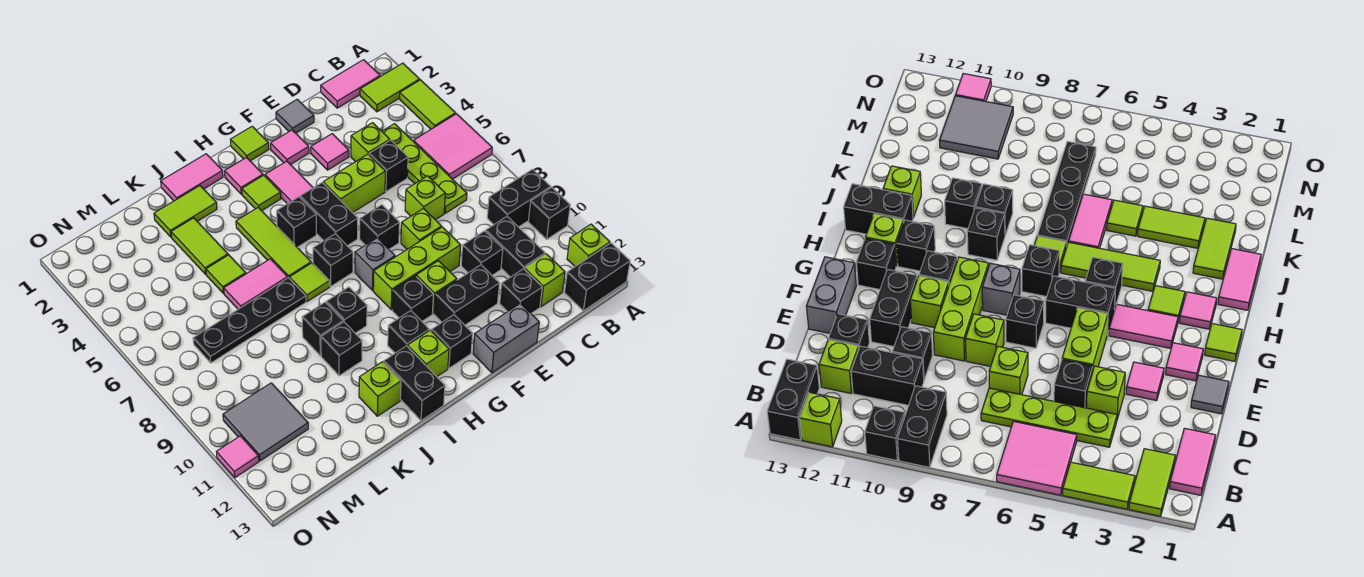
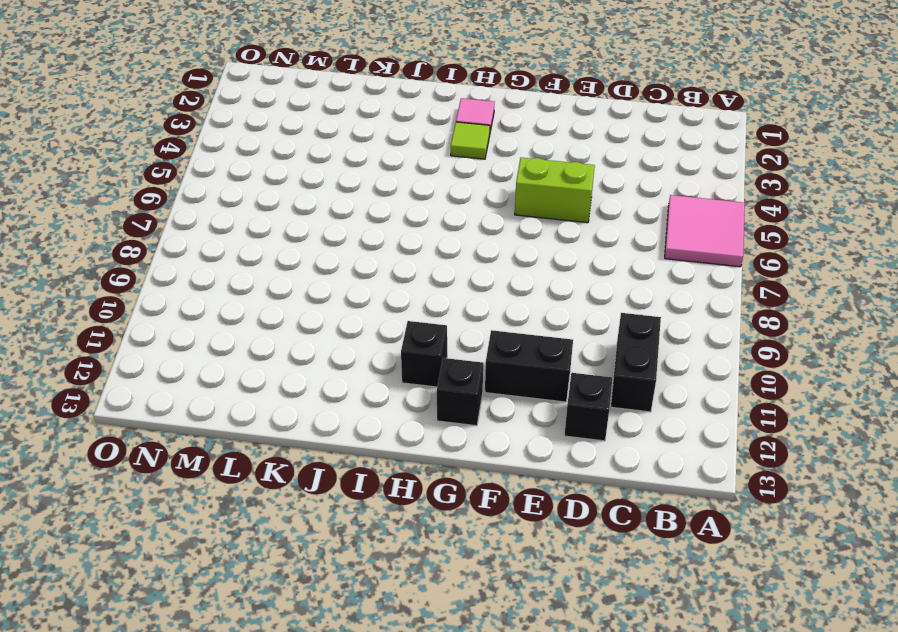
none -> lime tile A2:B2 level 1
none -> lime tile A3:A4 level 1
none -> black brick A9:B9 level 1
none -> black brick A10 level 1

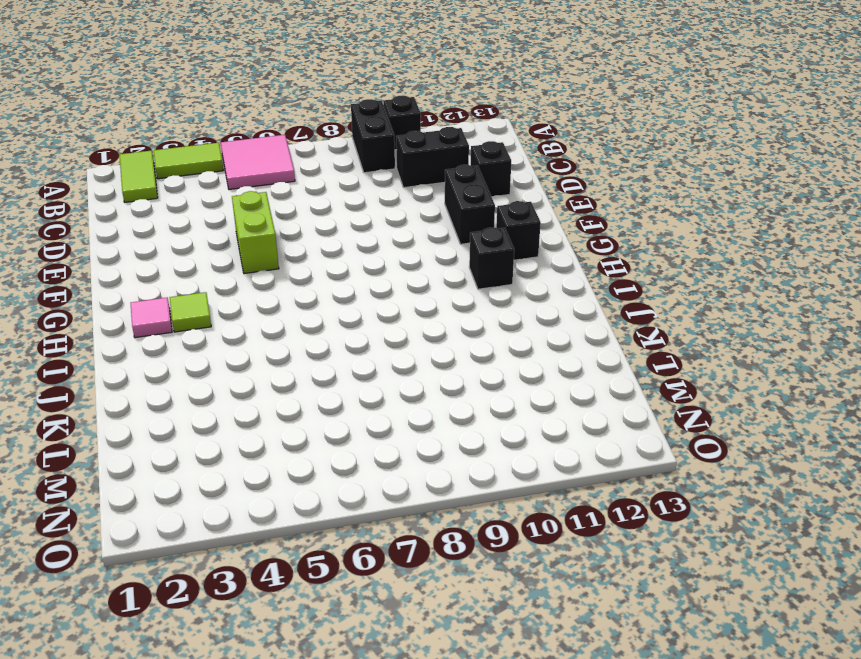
none -> lime brick A12 level 1
none -> black brick A13:B13 level 1
none -> pink tile B1:C1 level 1
none -> lime plate C4:C7 level 1

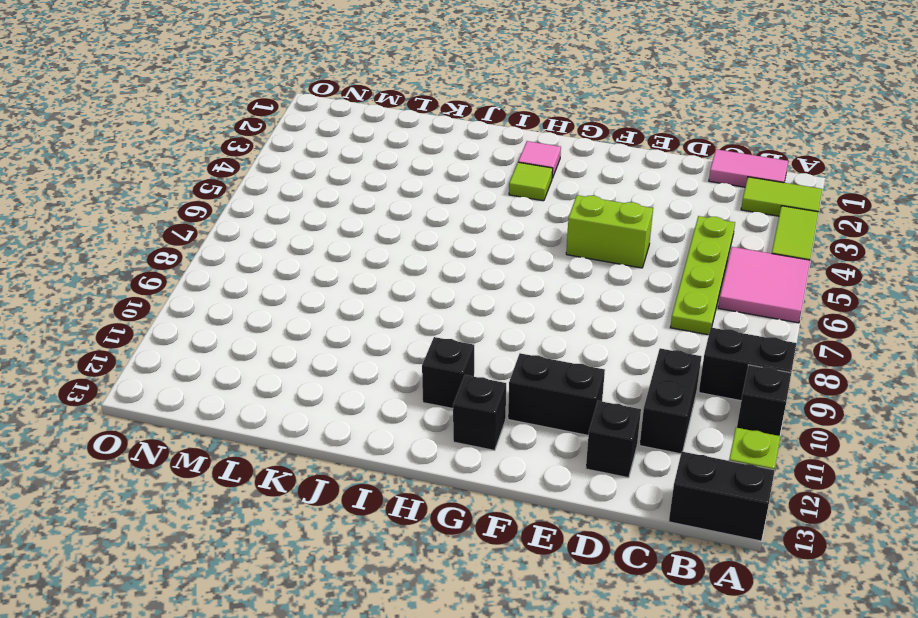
none -> lime brick C12 level 1
none -> lime brick D4 level 1
none -> black brick D5 level 1
none -> lime brick D7 level 1

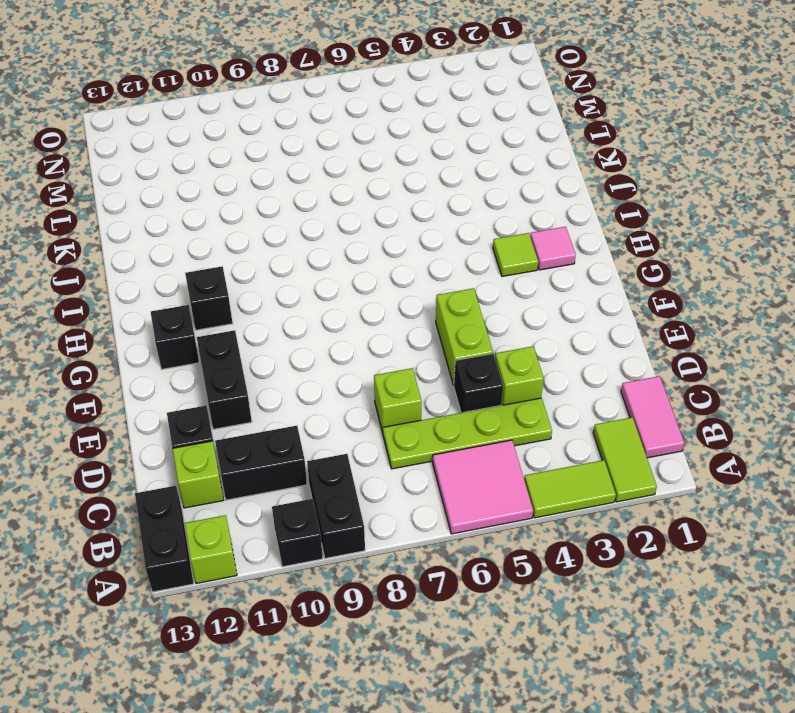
none -> black brick D10 level 1
none -> grey tile E1 level 1
none -> pink tile E3 level 1
none -> lime brick E8 level 1

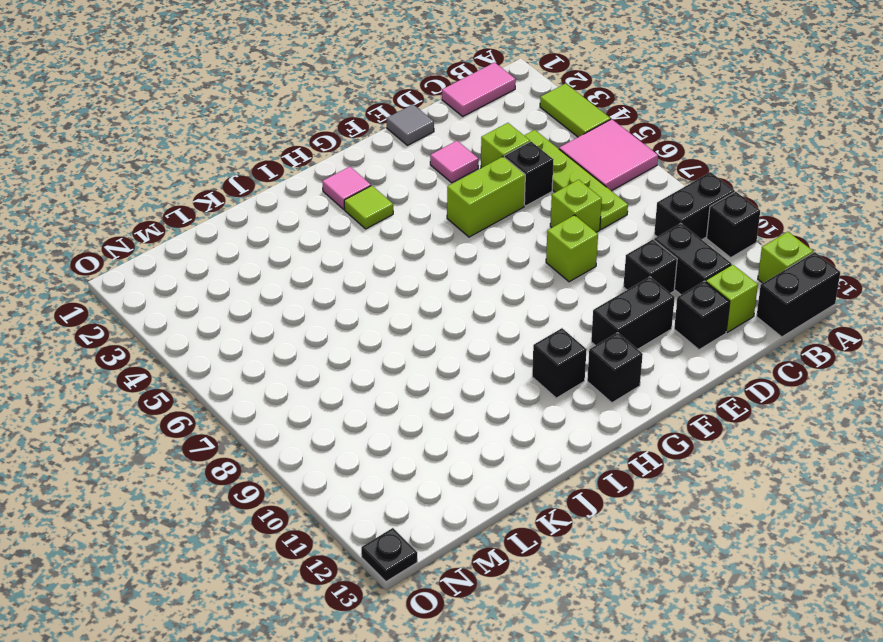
black plate O13 level 1 -> none
none -> lime tile A2:B2 level 1
none -> lime brick E9:G9 level 1
none -> grey brick E13:F13 level 1
none -> pink tile F2 level 1

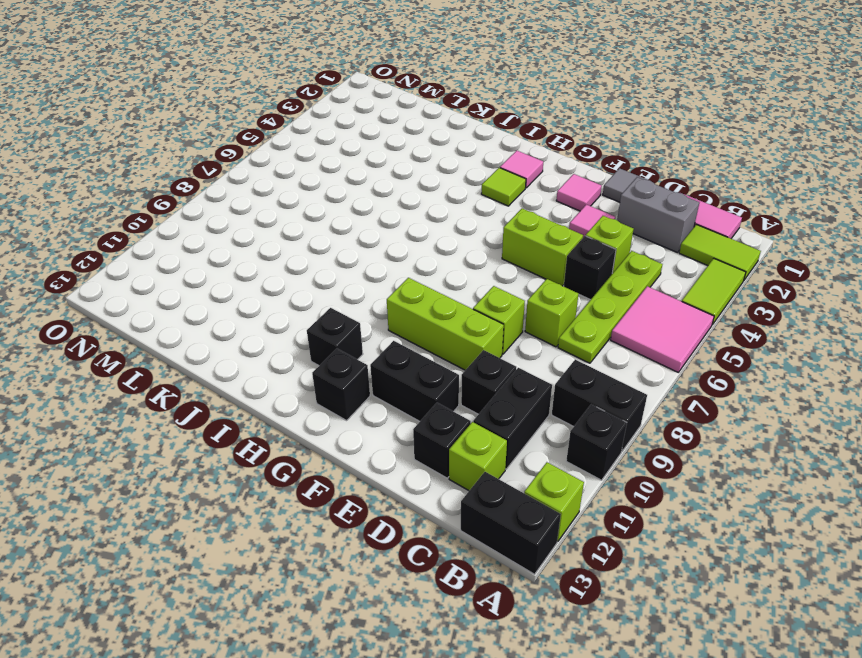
grey brick C2:D2 level 1 -> grey brick E13:F13 level 1
none -> black brick F7 level 1
none -> lime brick F10 level 1
none -> lime tile G1 level 1
none -> pink tile G3:G4 level 1

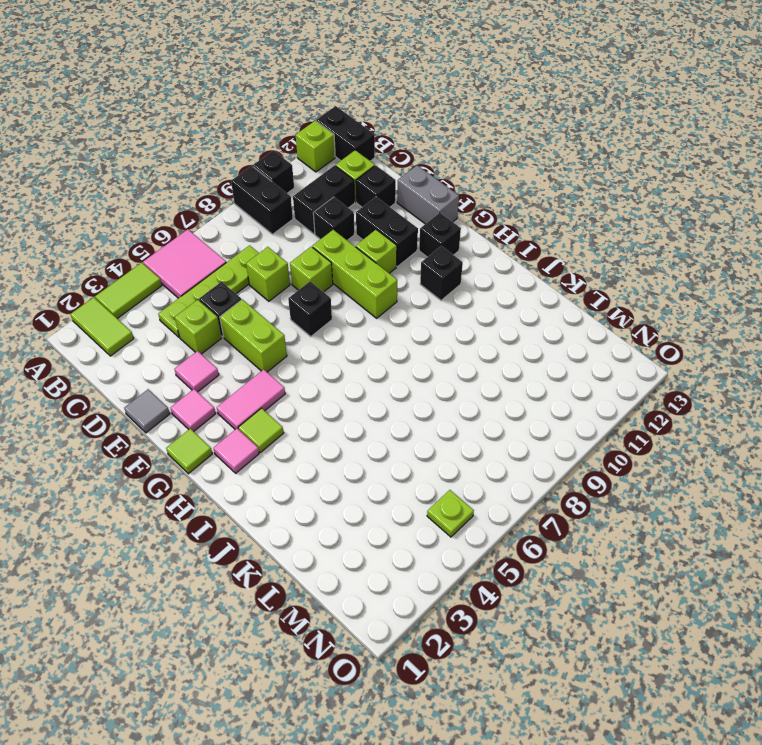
lime plate N5 level 1 -> none
none -> pink tile B1:C1 level 1
none -> black brick G5:G6 level 1
none -> grey brick G8 level 1
none -> black brick G10 level 1

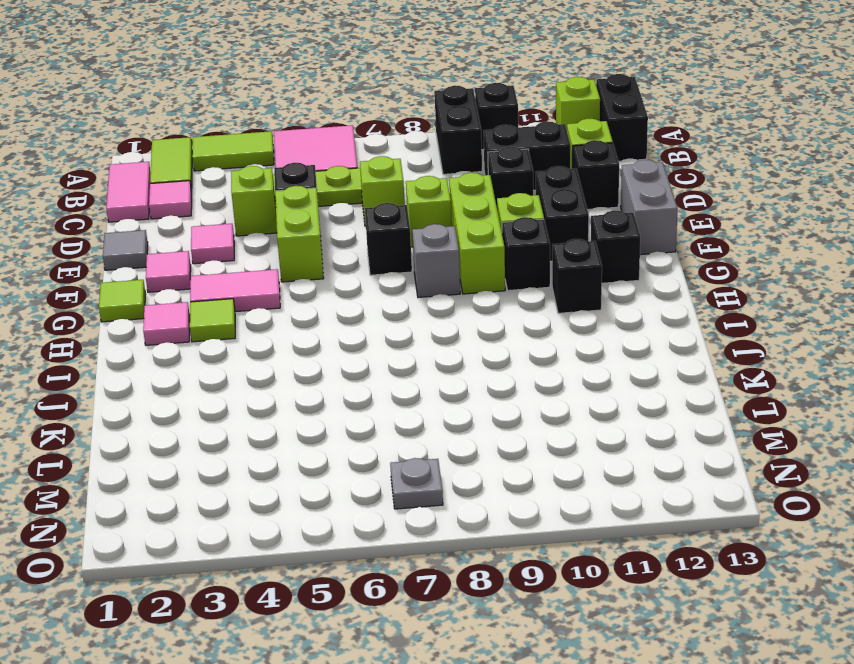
pink tile C2 level 1 -> pink tile O11 level 1
grey plate N7 level 1 -> none
none -> black brick G5:G6 level 1
none -> black brick H5 level 1
none -> black brick H7 level 1
none -> lime brick H12 level 1

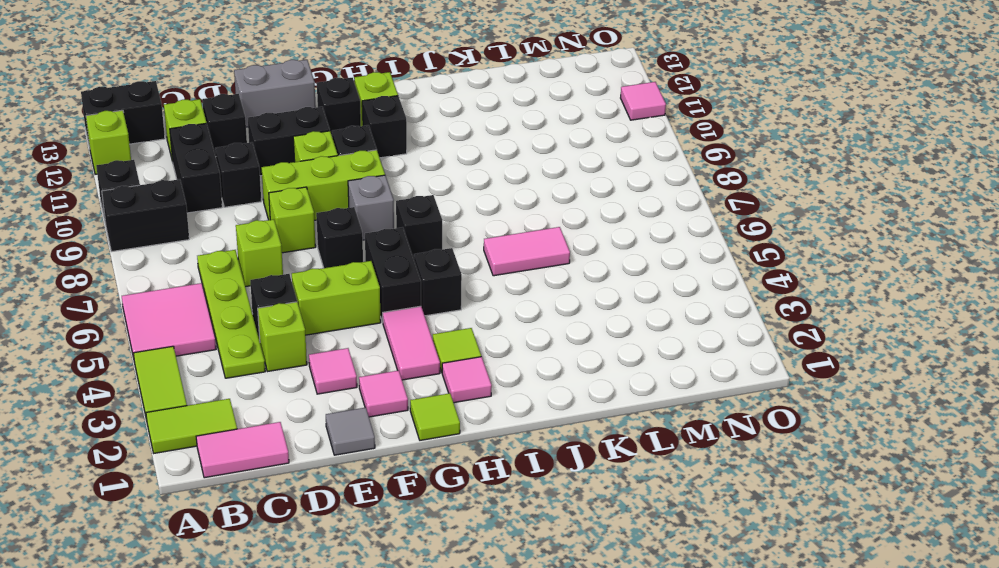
none -> pink tile I1:J1 level 1
none -> lime tile I4:I6 level 1
none -> lime tile I7 level 1
none -> black brick I9 level 1

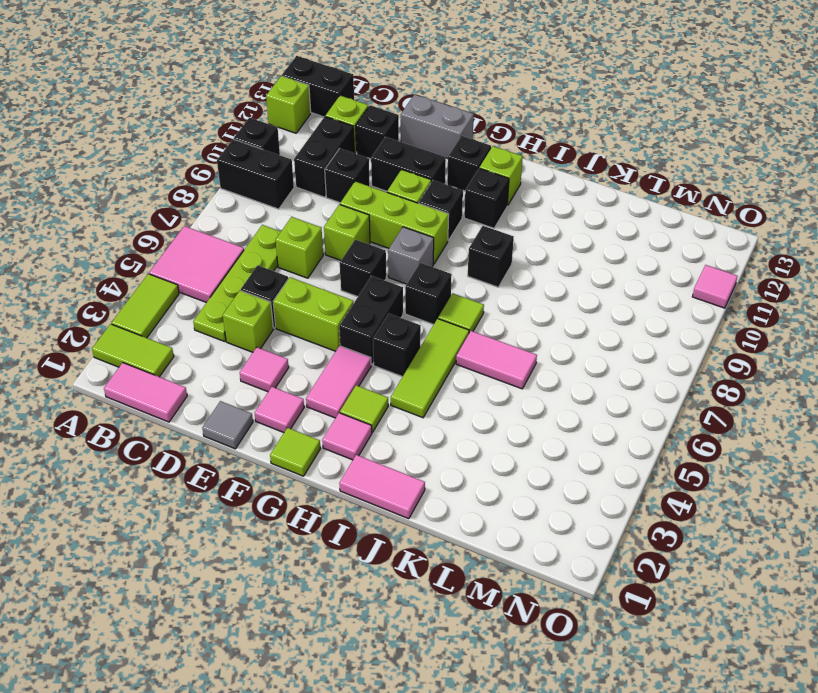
none -> black brick I12:I13 level 1
none -> lime tile J2:K2 level 1
none -> black plate J7:M7 level 1
none -> black brick J9 level 1

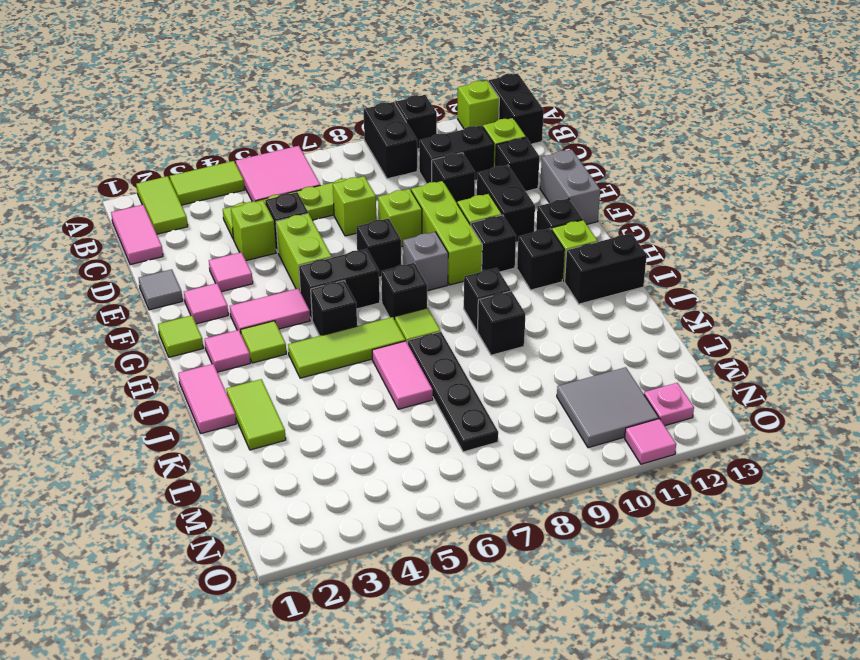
pink plate N12 level 1 -> none
none -> black brick J10 level 1
none -> lime brick J12 level 1
none -> lime tile K3:K4 level 1
none -> lime tile K5 level 1

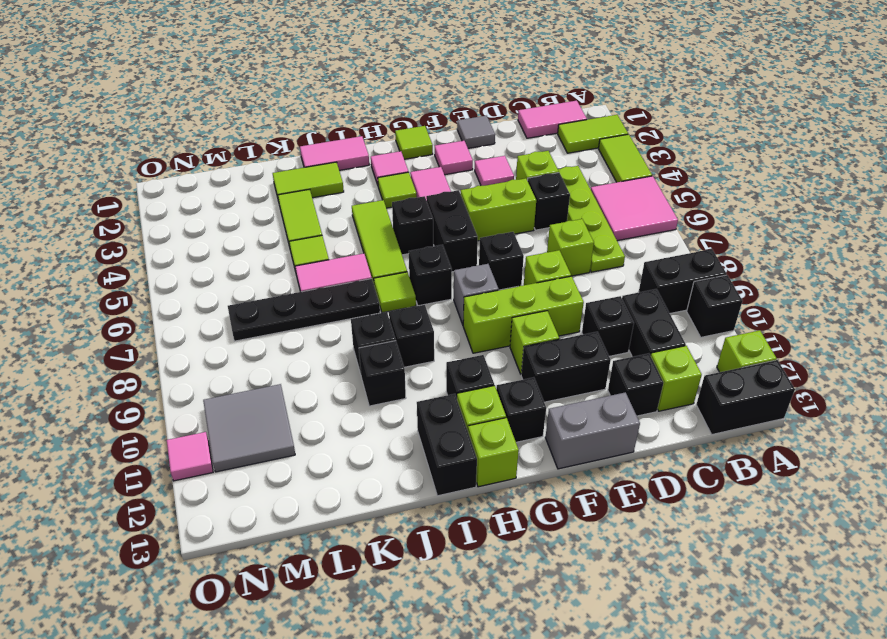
lime brick H13 level 1 -> lime brick J12 level 1
none -> black brick G10 level 1

